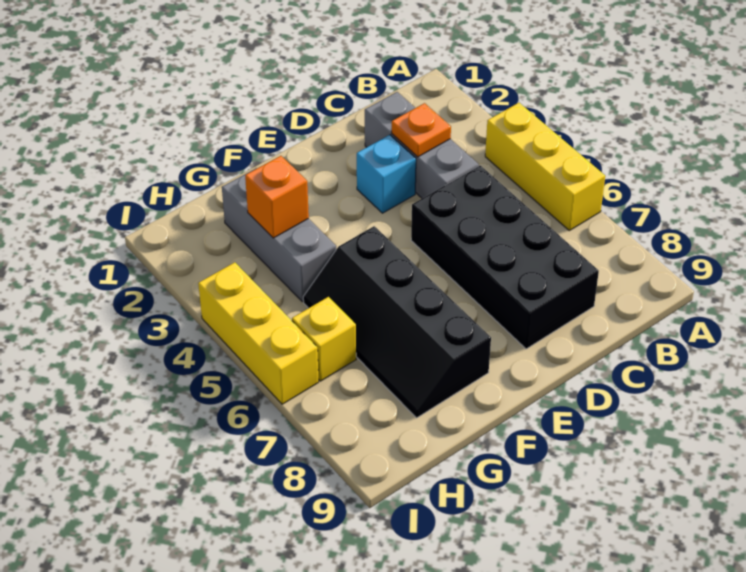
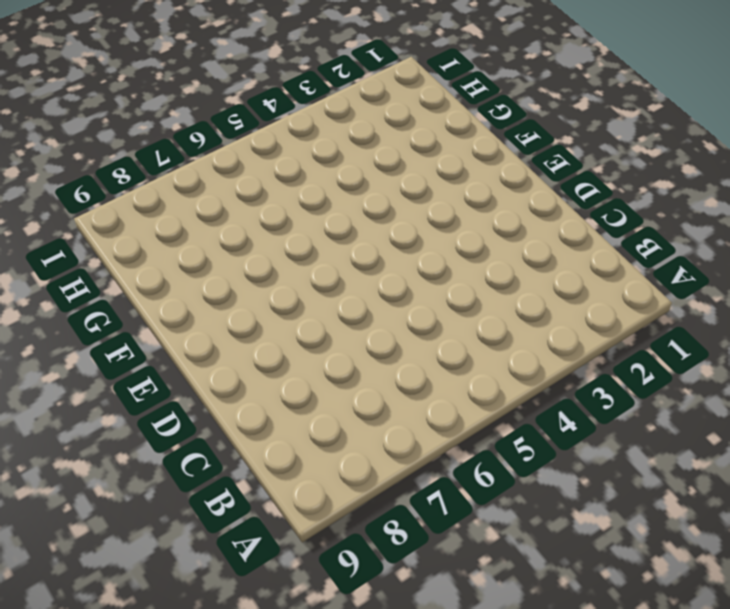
none -> yellow brick A4:A6 level 1
none -> grey brick C2:C4 level 1

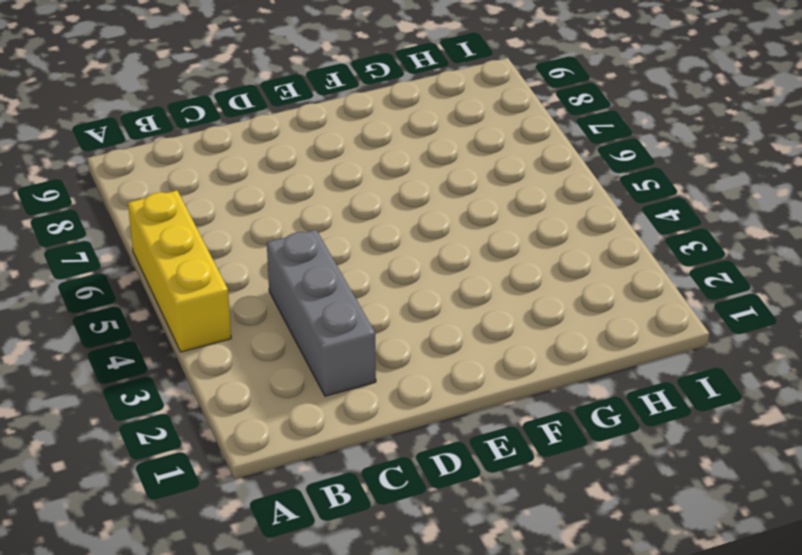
none -> black brick C5:D8 level 1
none -> cyan brick D3 level 1

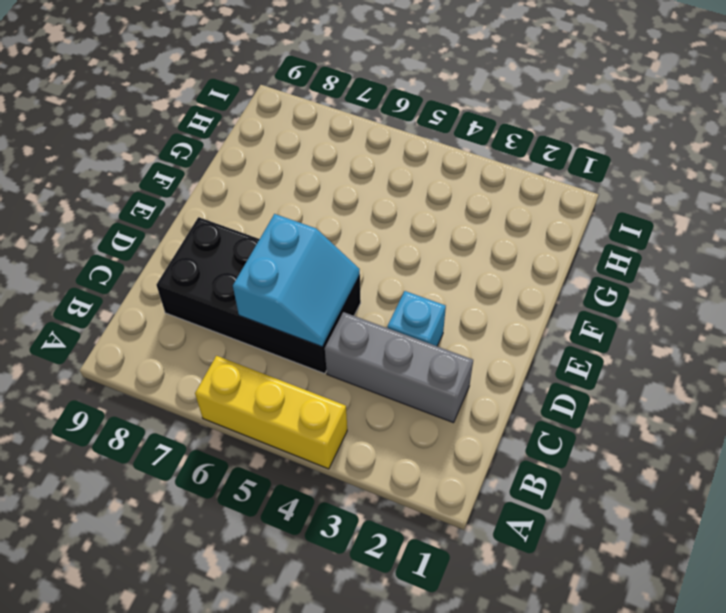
cyan slope C5:D6 level 2 top 6 -> none
none -> black slope F5:G8 level 1 top F
none -> grey brick G2:G4 level 1

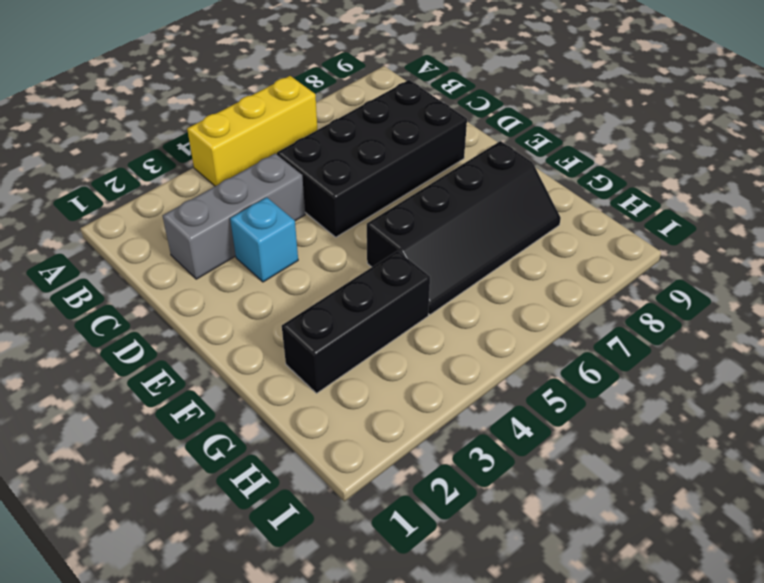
black brick G2:G4 level 1 -> grey brick G2:G4 level 1
none -> yellow brick H6 level 1
none -> yellow brick I4:I6 level 1

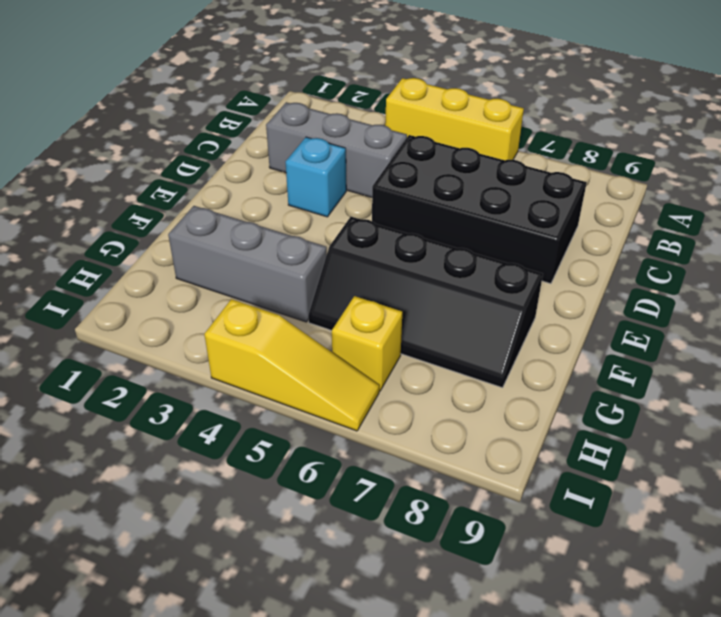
yellow slope I4:I6 level 1 top 4 -> yellow brick I4:I6 level 1
none -> orange plate C3 level 2
none -> orange brick G3 level 2

